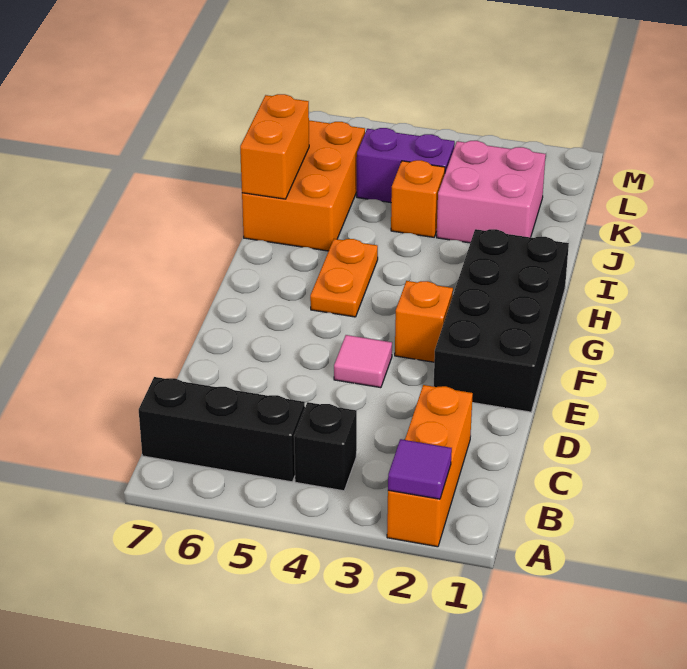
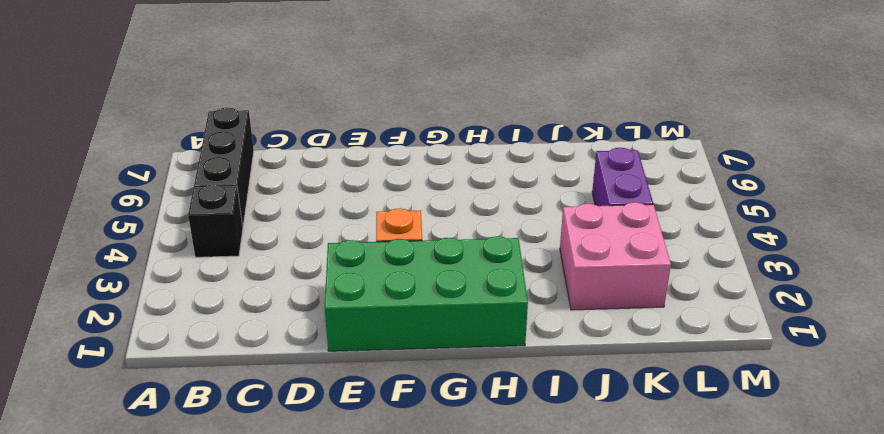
green brick E1:H2 level 1 -> black brick E1:H2 level 1
none -> orange brick A2:C2 level 1
none -> pink tile E4 level 1
none -> orange plate G5:H5 level 1

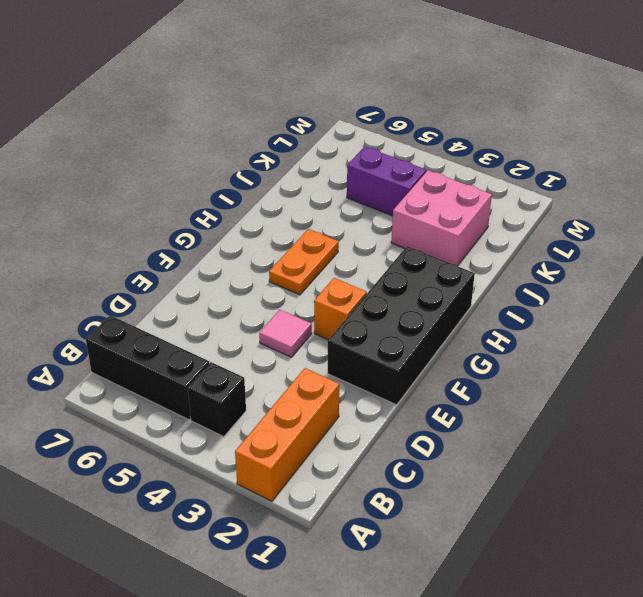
none -> orange brick I6:K7 level 1
none -> orange brick J4 level 1
none -> purple tile A2 level 2

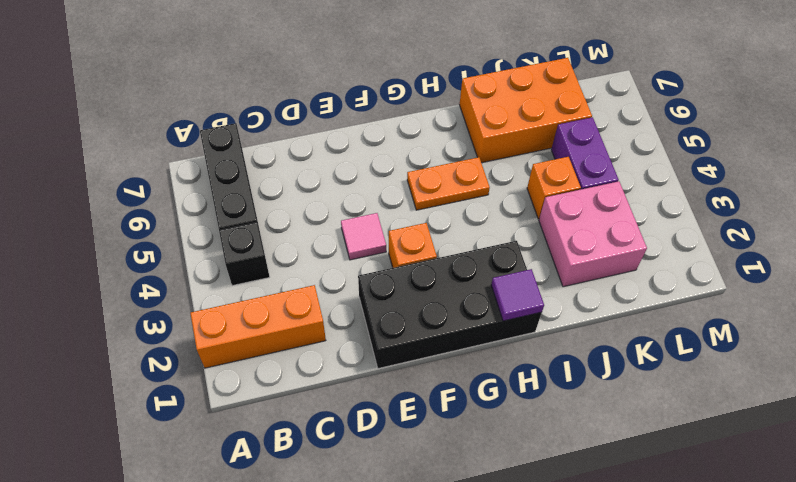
purple tile H1 level 2 -> purple tile A2 level 2
none -> orange brick I7:J7 level 2

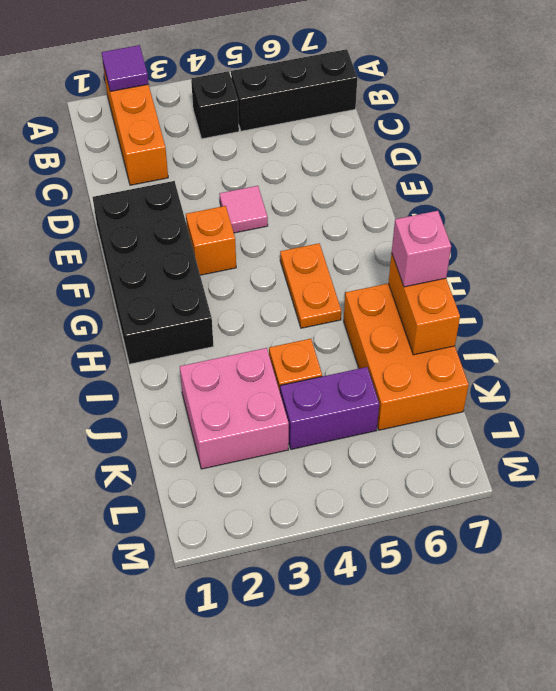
pink brick I7 level 3 -> none

